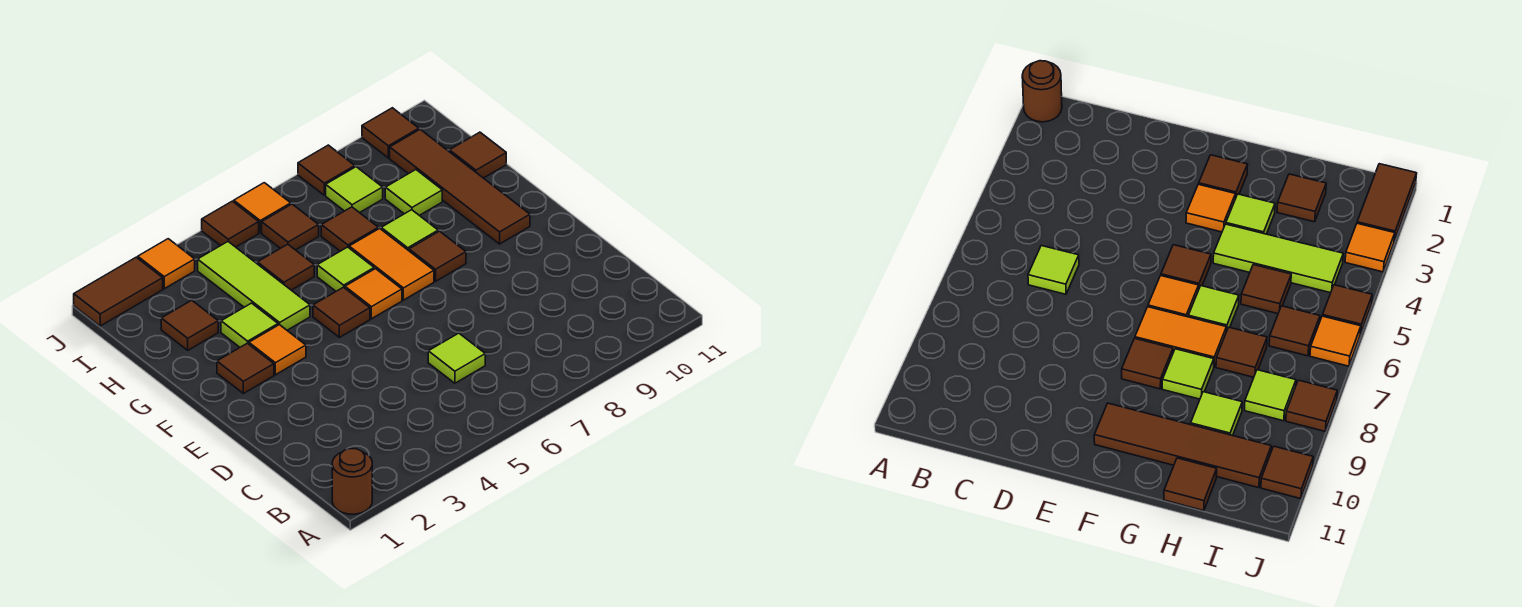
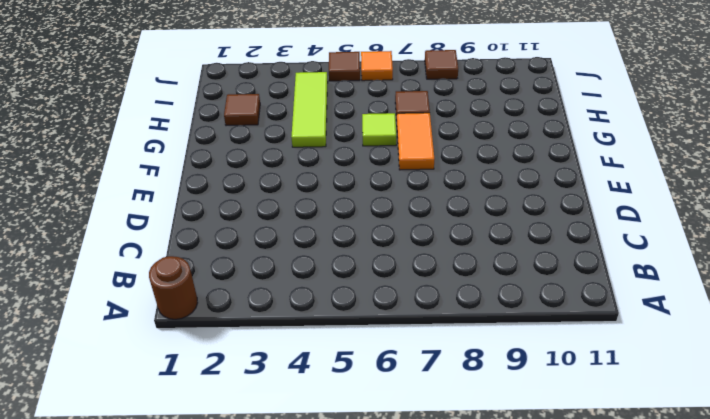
none -> lime tile C6 level 1
none -> brown tile F2 level 1
none -> orange tile F3 level 1

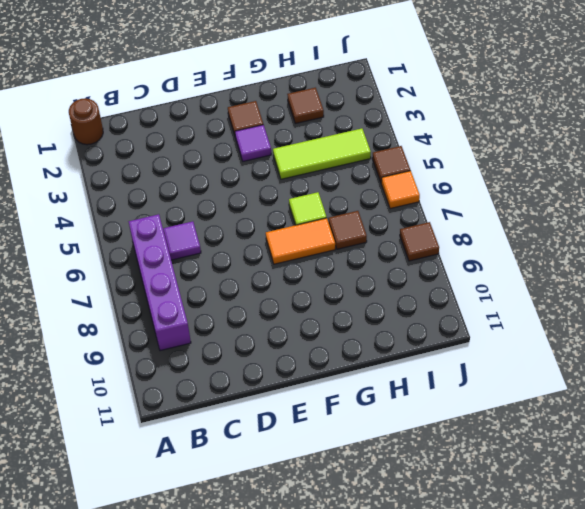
purple brick B6:B9 level 1 -> none
purple tile C6 level 1 -> lime tile C6 level 1
purple tile F3 level 1 -> orange tile F3 level 1
none -> brown tile F5 level 1
none -> orange tile F6 level 1
none -> brown tile F8 level 1

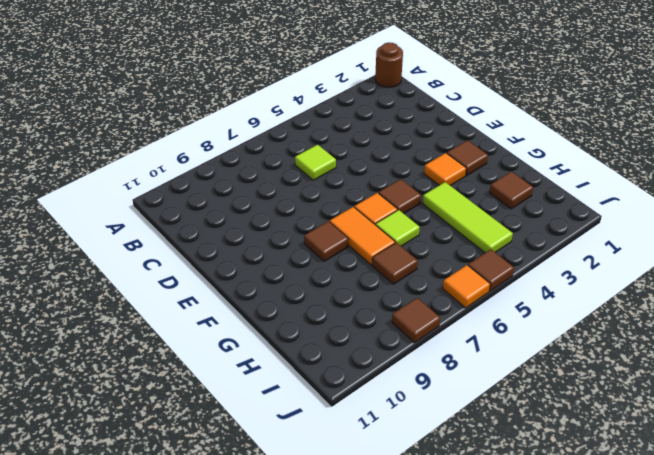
none -> brown tile F10:I10 level 1
none -> lime tile G3 level 1
none -> lime tile G8 level 1

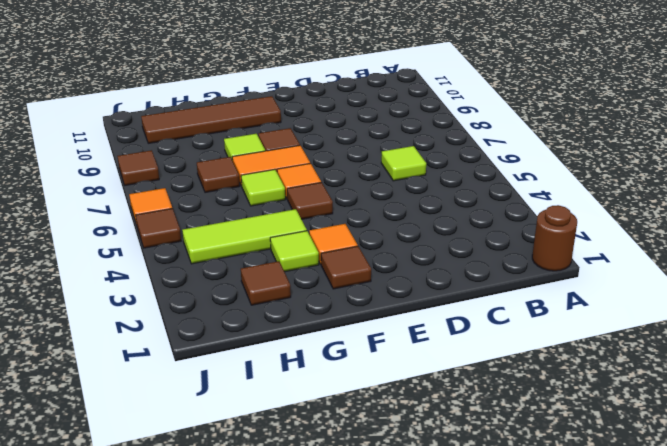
none -> brown tile H5 level 1
none -> lime tile H9 level 1
none -> brown tile H11 level 1

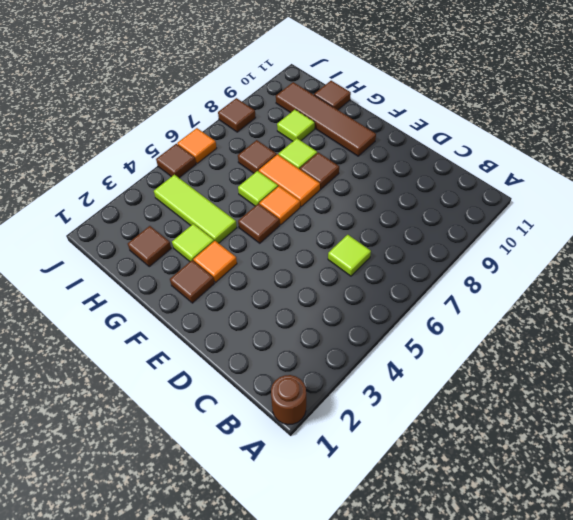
none -> brown tile H5 level 1
none -> brown tile I6 level 1
none -> lime tile I8 level 1

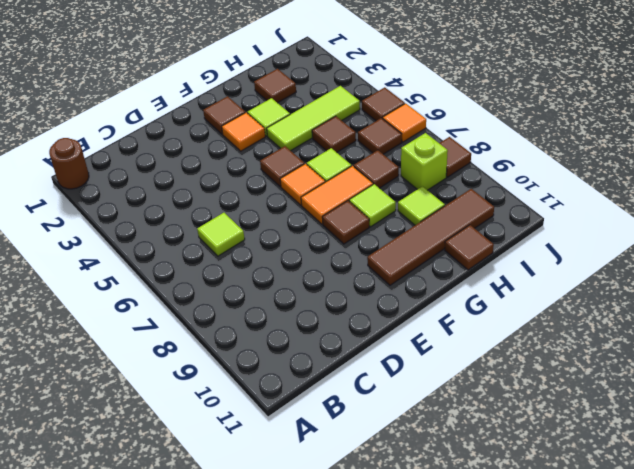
lime brick I8 level 1 -> lime tile I8 level 1
none -> brown tile J1:J2 level 1
none -> orange tile J3 level 1
none -> brown tile J10 level 1

